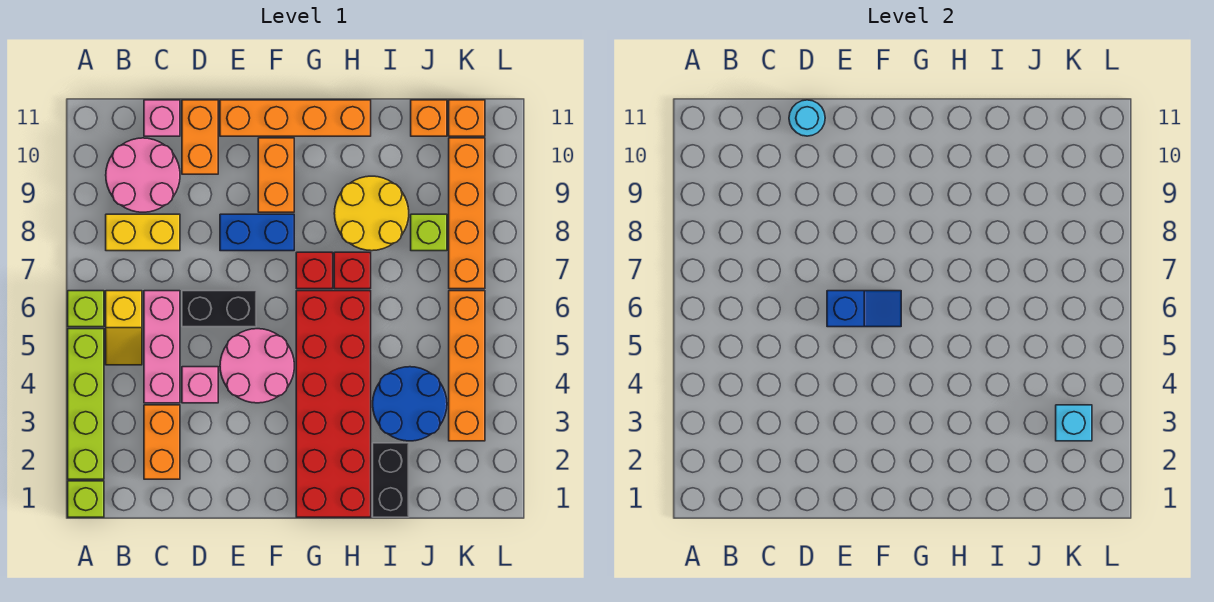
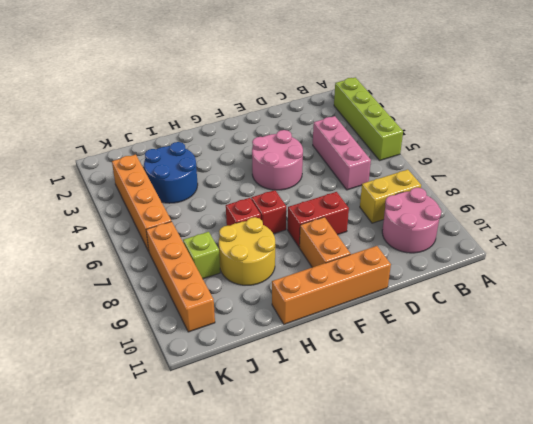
red brick E8:F8 level 1 -> blue brick E8:F8 level 1
none -> lime brick A1 level 1
none -> lime brick A6 level 1
none -> yellow slope B5:B6 level 1 top 6
none -> orange brick C2:C3 level 1

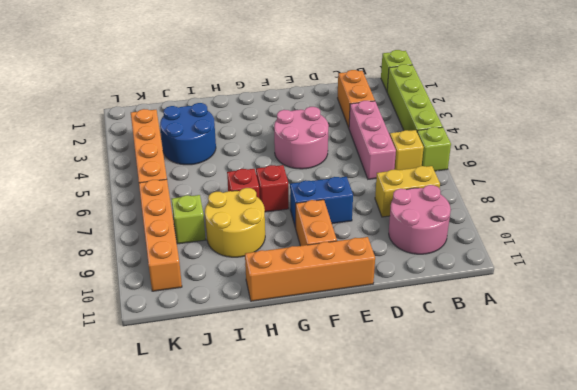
none -> pink brick C11 level 1
none -> pink brick D4 level 1
none -> black brick D6:E6 level 1
none -> orange brick D10:D11 level 1

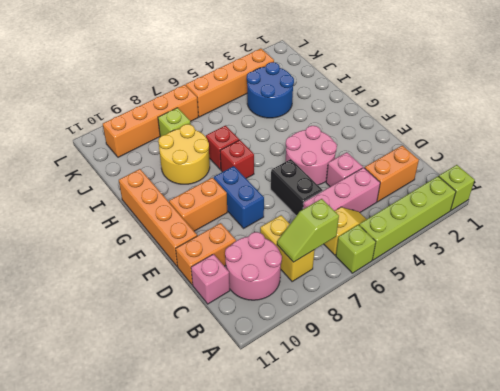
lime slope B7:B8 level 2 top 7 -> none
none -> red brick G1:H6 level 1
none -> black brick I1:I2 level 1
none -> orange brick J11 level 1
none -> orange brick K11 level 1

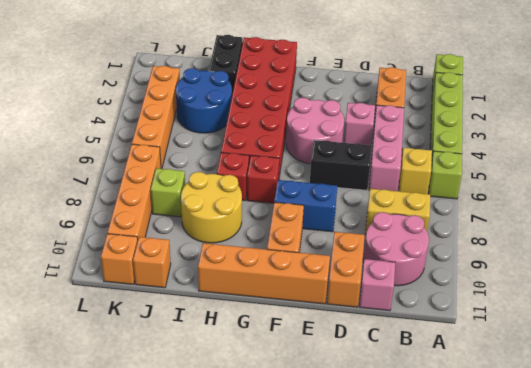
none -> cyan round brick D11 level 2
none -> blue slope E6:F6 level 2 top E
none -> cyan brick K3 level 2

